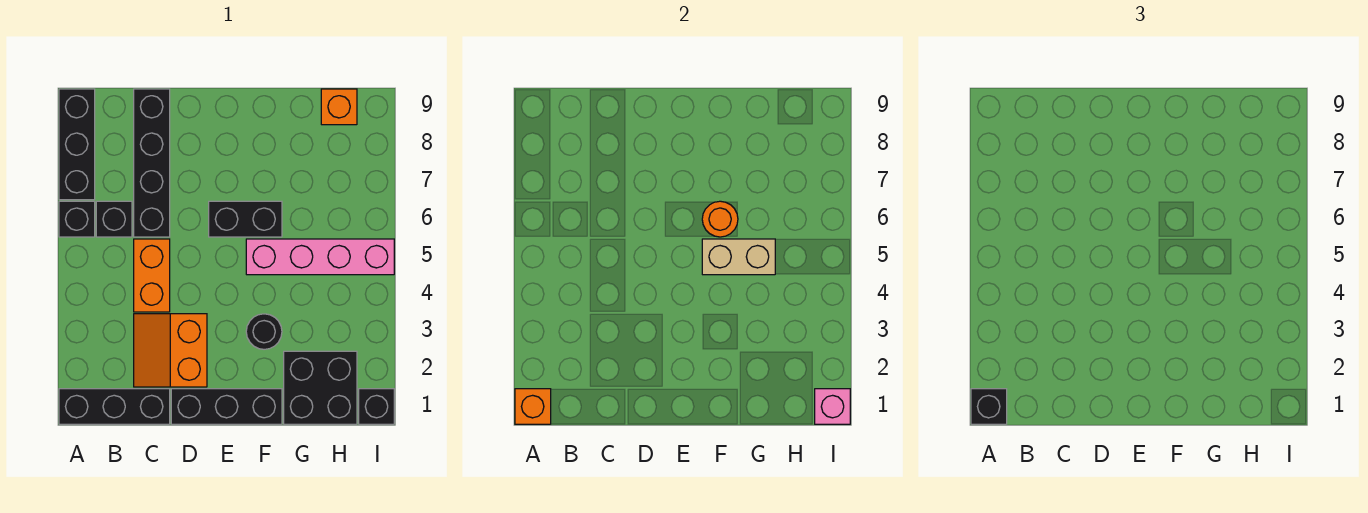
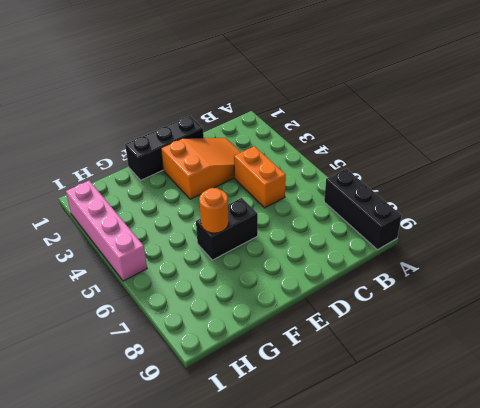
orange slope C2:E3 level 1 top E -> orange slope C2:D3 level 1 top D
pink brick I2:I5 level 1 -> pink brick F5:I5 level 1
none -> black brick A1:C1 level 1
none -> black brick A6 level 1
none -> black brick B6 level 1

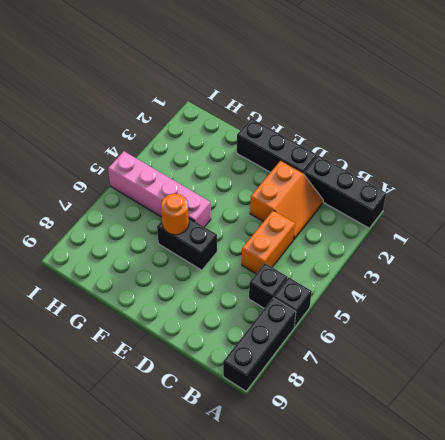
none -> black brick C6:C9 level 1
none -> black round brick F3 level 1
none -> black brick G1:H2 level 1

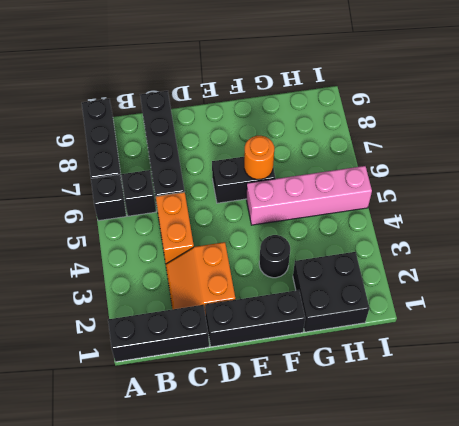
none -> orange brick H9 level 1
none -> black brick I1 level 1
none -> orange brick A1 level 2

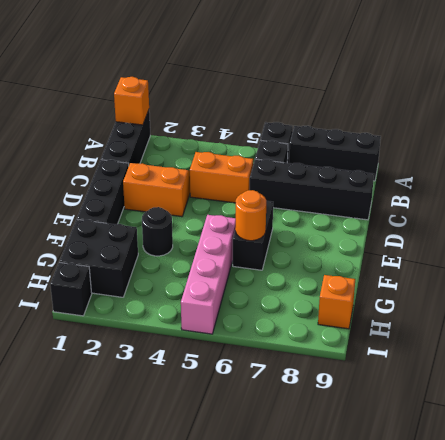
none -> tan brick F5:G5 level 2
none -> pink brick I1 level 2
none -> black brick A1 level 3

